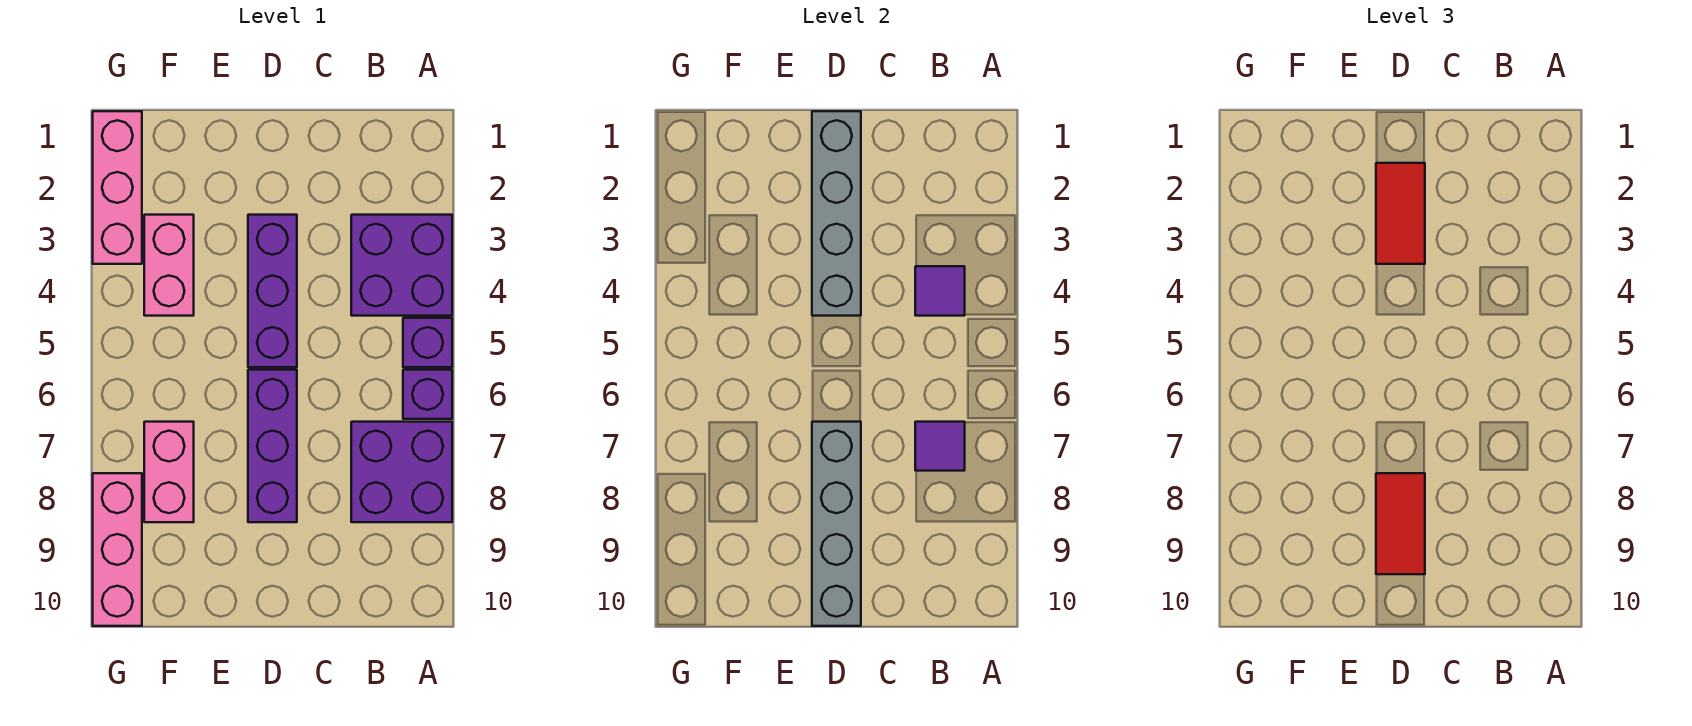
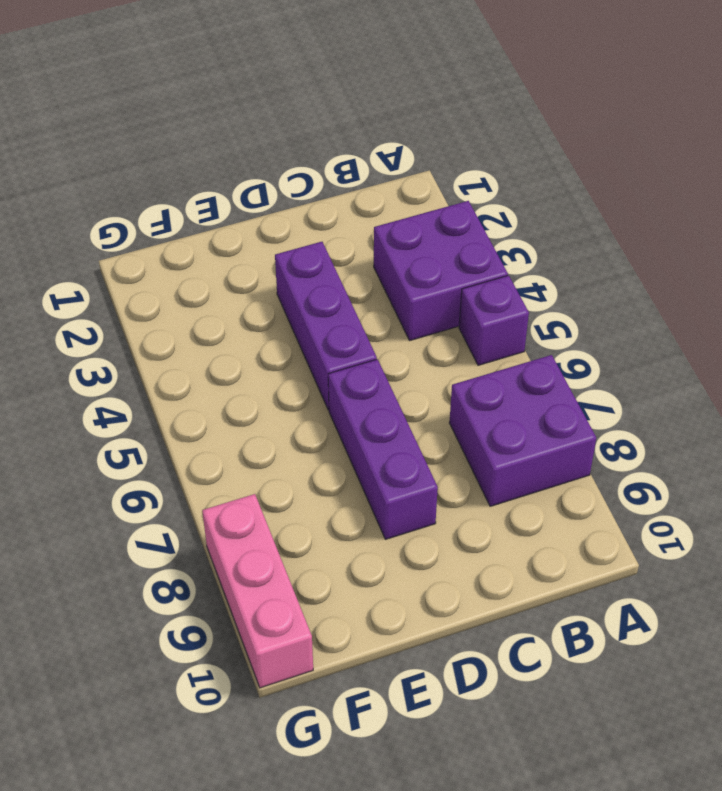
none -> purple brick A6 level 1
none -> pink brick F3:F4 level 1
none -> pink brick F7:F8 level 1

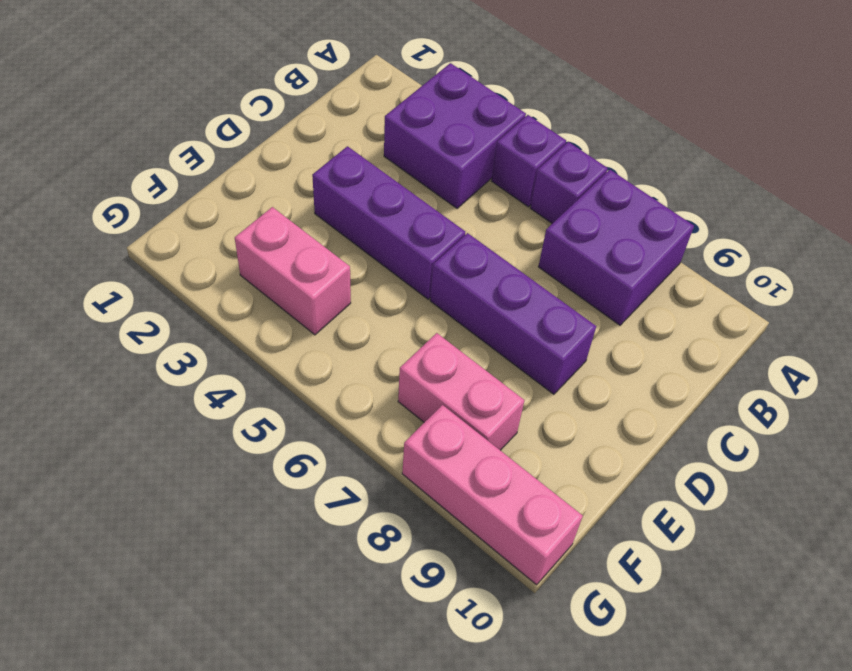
none -> pink brick G1:G3 level 1
none -> purple tile B4 level 2
none -> purple tile B7 level 2

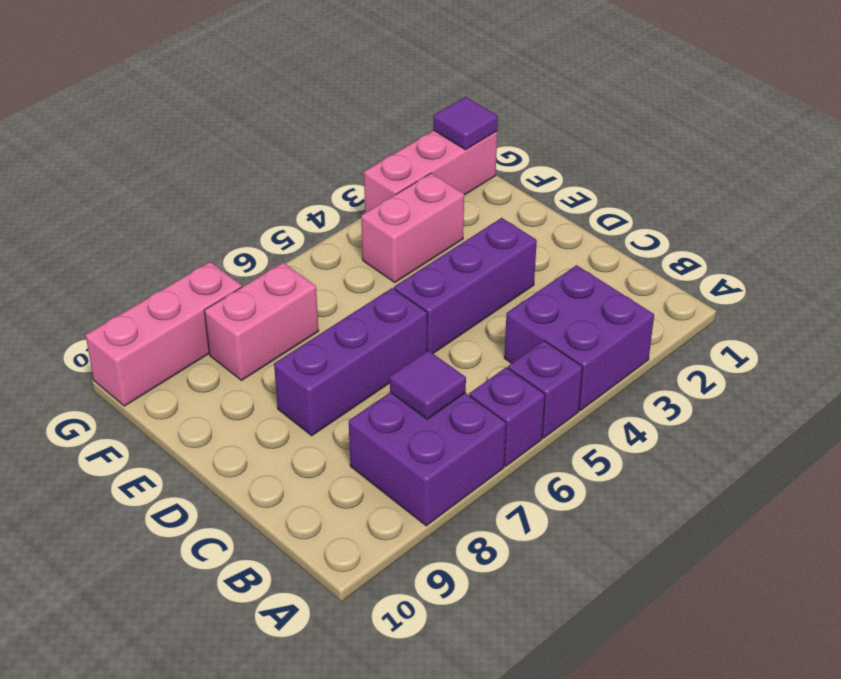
purple tile G1 level 2 -> purple tile B4 level 2
none -> grey brick D1:D4 level 2
none -> grey brick D7:D10 level 2
none -> red tile D2:D3 level 3

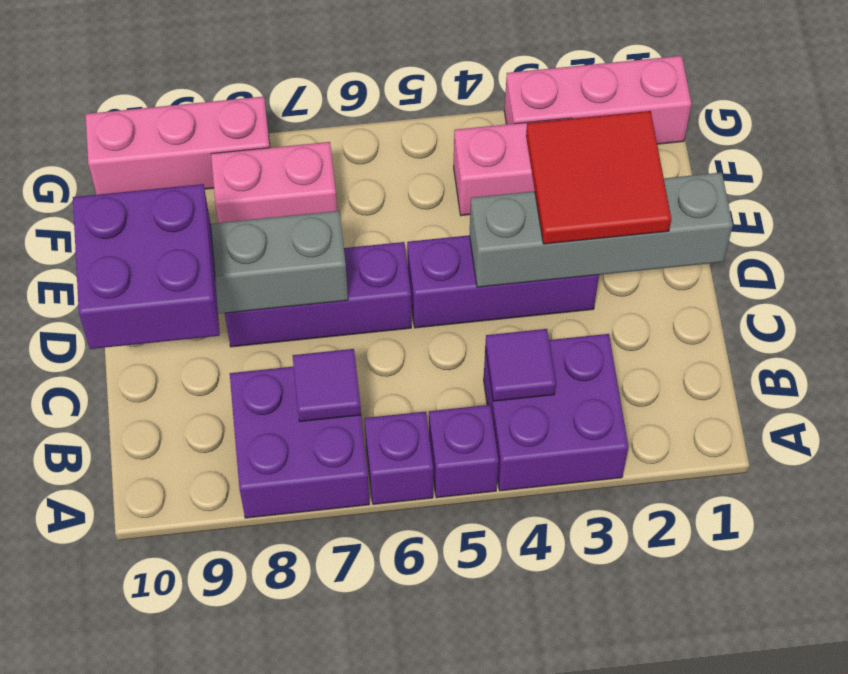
purple brick C9:D10 level 3 -> red tile D8:D9 level 3
red tile D2:E3 level 3 -> red tile D2:D3 level 3

